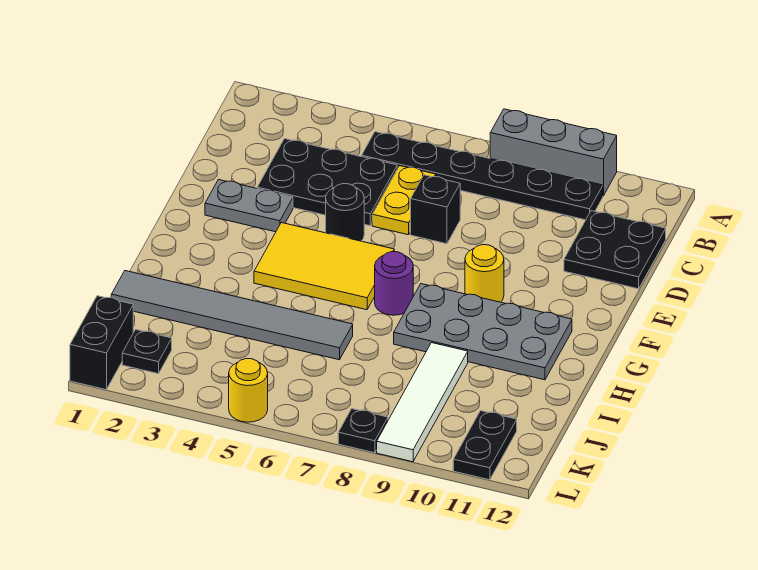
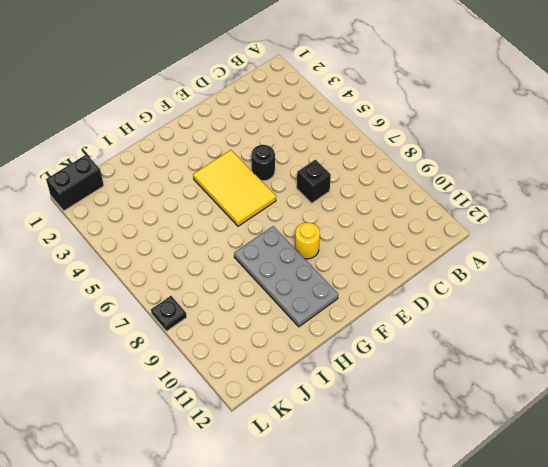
none -> grey brick A8:A10 level 1
none -> black plate B5:B10 level 1
none -> black plate C3:D5 level 1

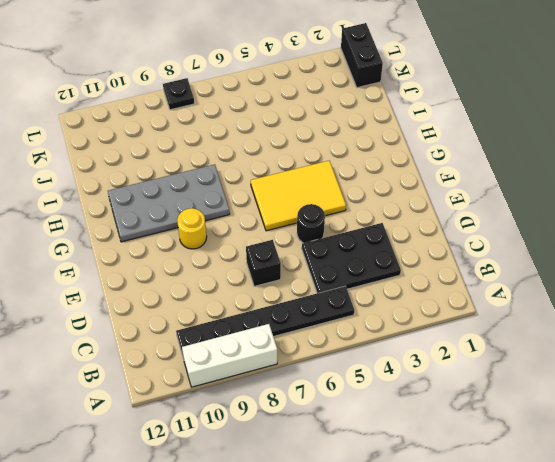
white brick A8:A10 level 1 -> grey brick A8:A10 level 1
none -> yellow plate C6:D6 level 1
none -> black plate C11:D12 level 1
none -> grey plate E2:E3 level 1

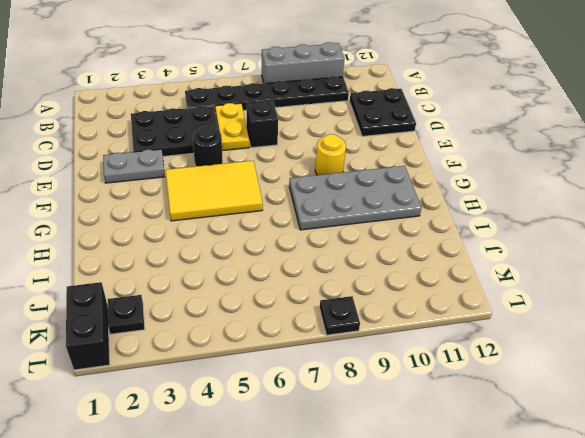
none -> purple round brick G7 level 1
none -> grey tile I1:I6 level 1
none -> white tile I9:L9 level 1

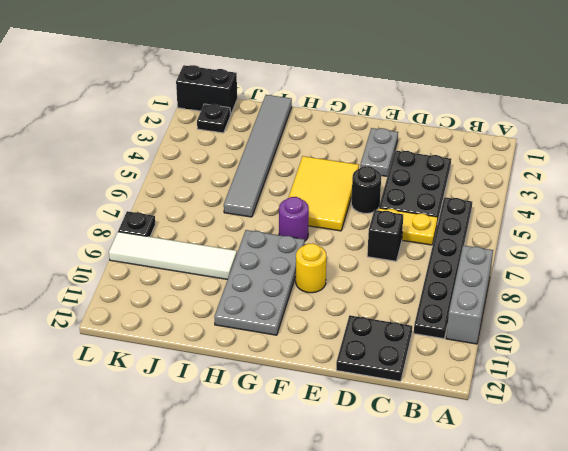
none -> black plate K11:L11 level 1
none -> yellow round brick L5 level 1

